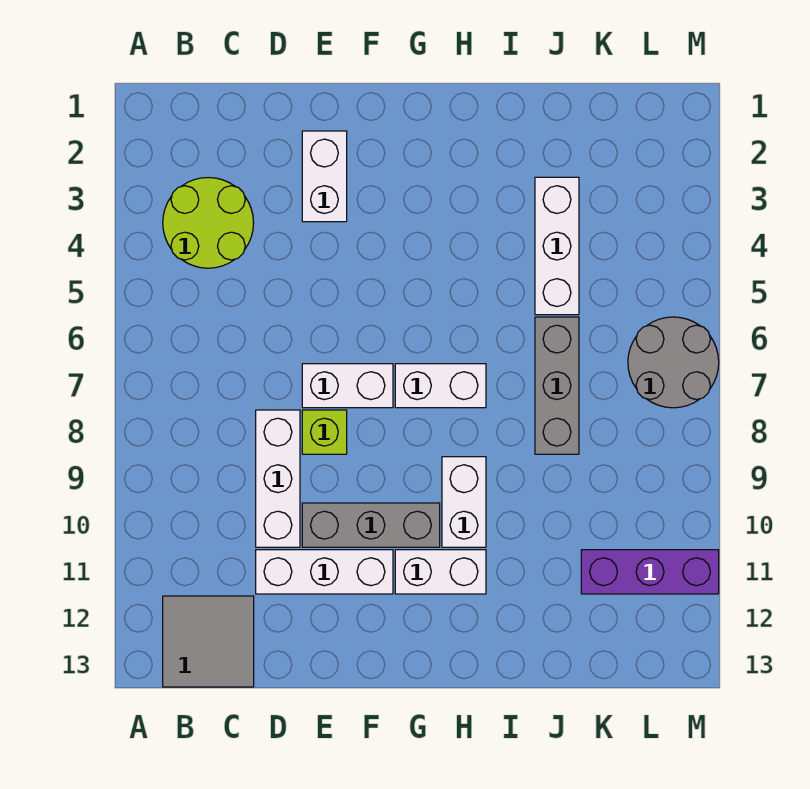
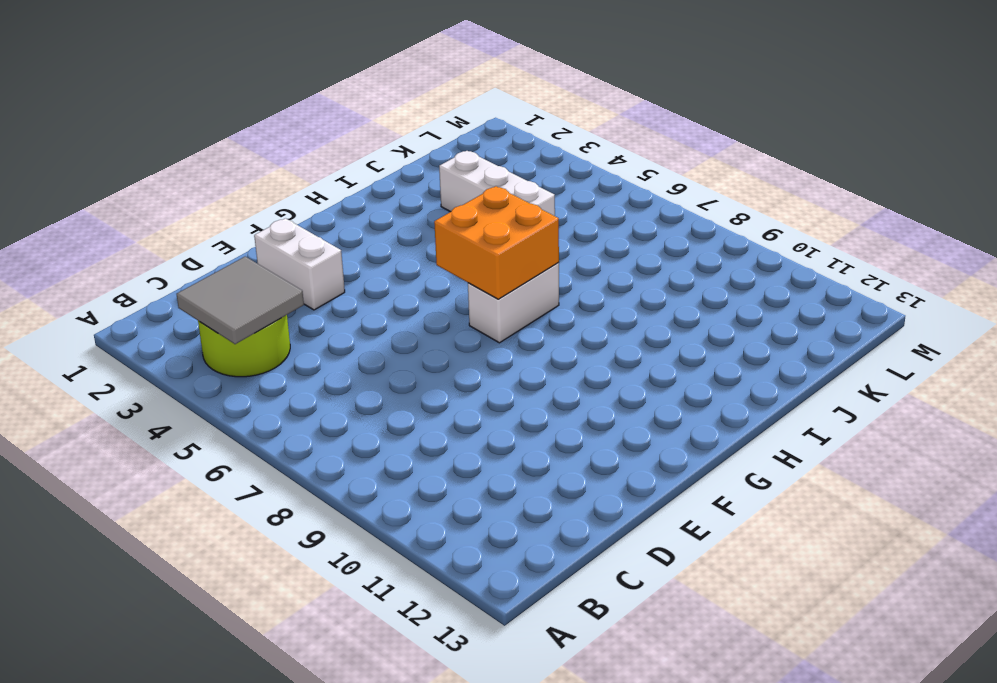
grey tile B3:C4 level 2 -> grey tile B12:C13 level 1
orange brick G6:H7 level 2 -> none
none -> white brick D8:D10 level 1
none -> white brick D11:F11 level 1
none -> white brick E7:F7 level 1

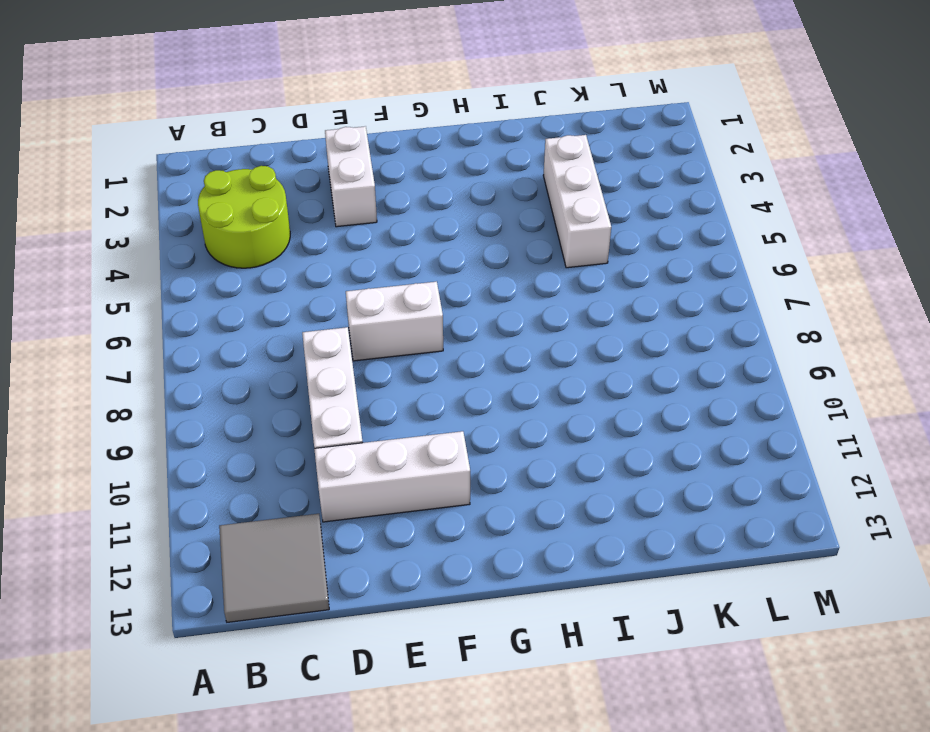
none -> lime brick E8 level 1
none -> grey brick E10:G10 level 1
none -> white brick G7:H7 level 1

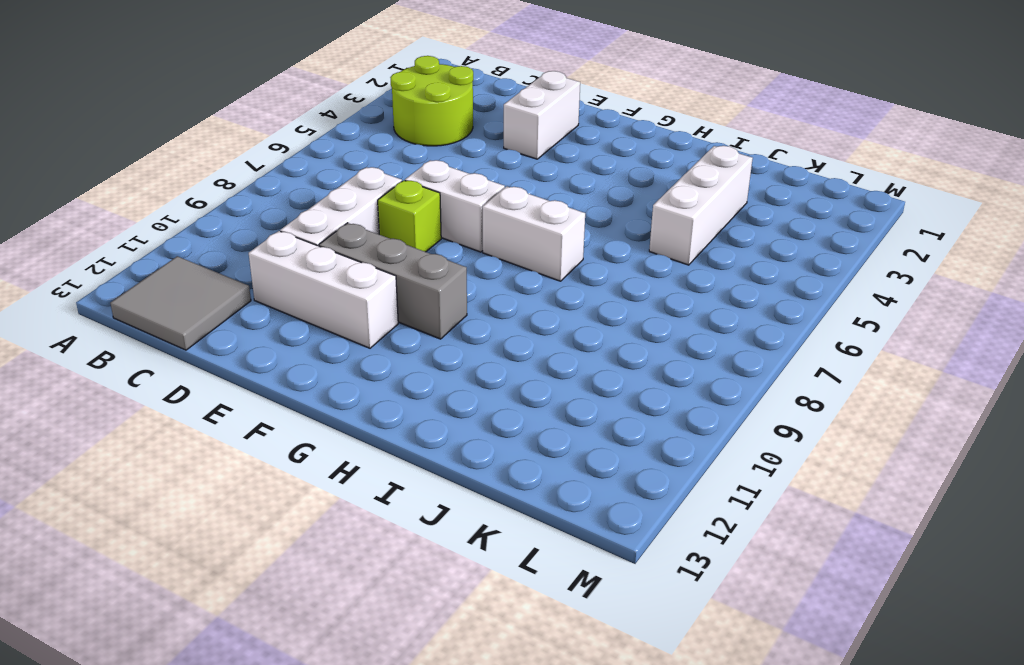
none -> white brick G11:H11 level 1
none -> white brick H9:H10 level 1
none -> grey brick J6:J8 level 1

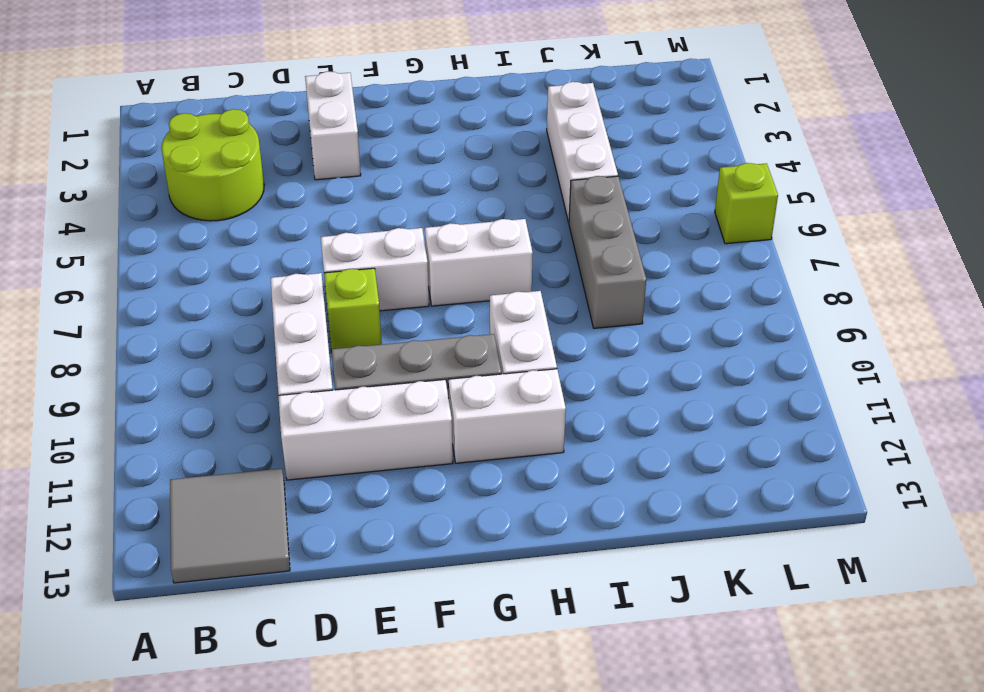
lime brick M6 level 1 -> grey round brick L6:M7 level 1
none -> purple brick K11:M11 level 1

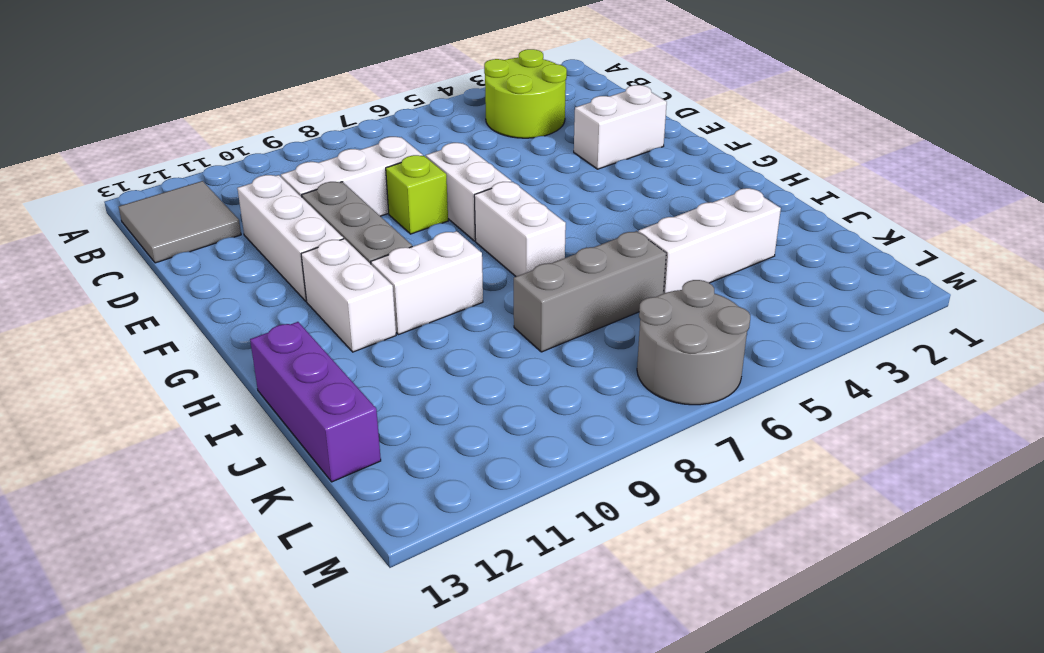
purple brick I13:K13 level 1 -> purple brick K11:M11 level 1

